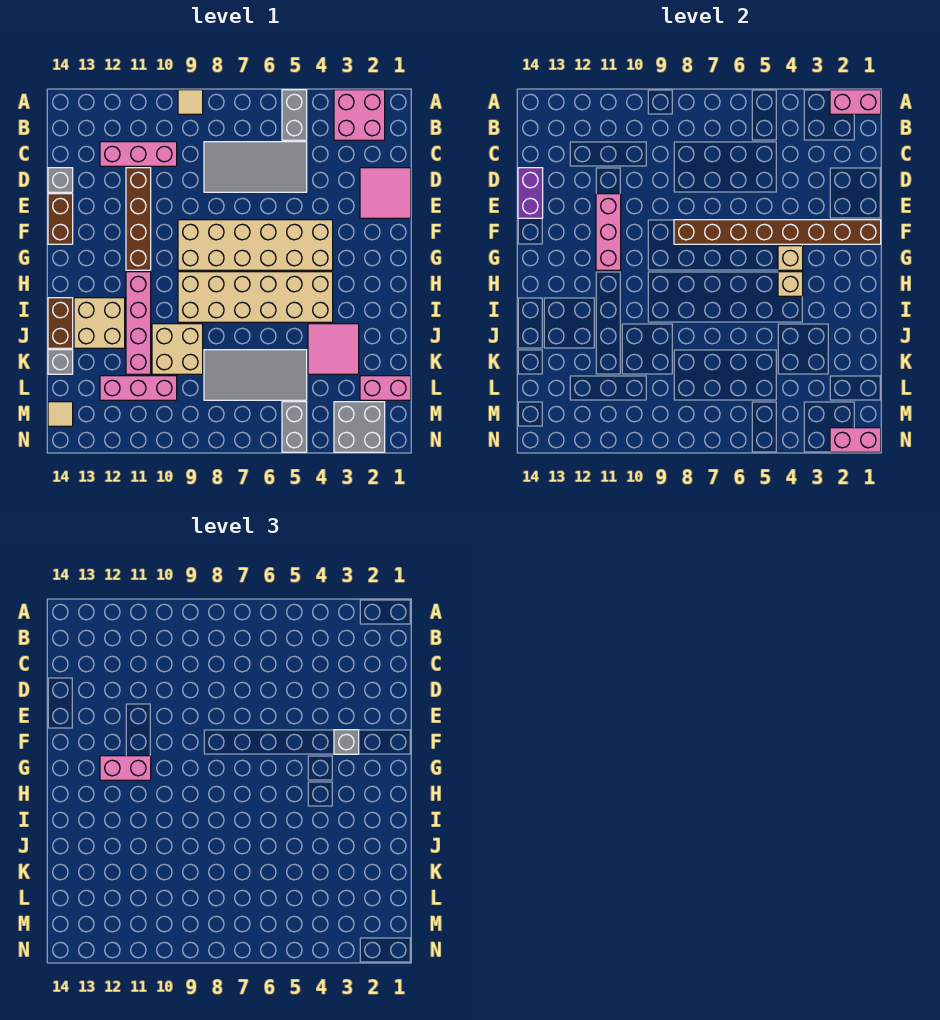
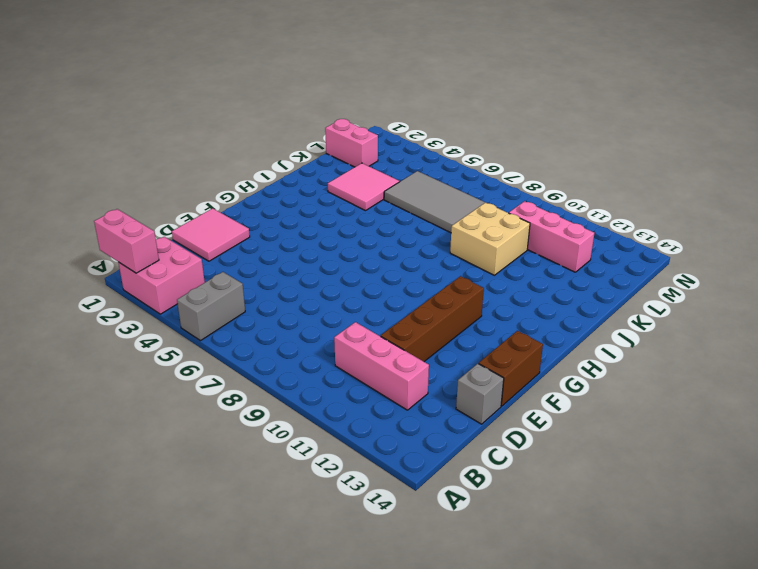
none -> tan tile A9 level 1
none -> grey tile C5:D8 level 1
none -> tan brick F4:G9 level 1
none -> tan brick H4:I9 level 1

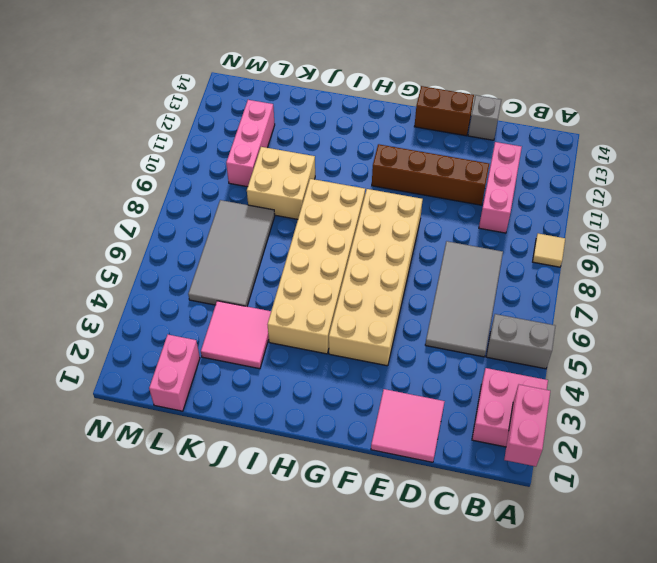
none -> pink brick H11:K11 level 1
none -> tan brick I12:J13 level 1
none -> brown brick I14:J14 level 1
none -> grey brick K14 level 1

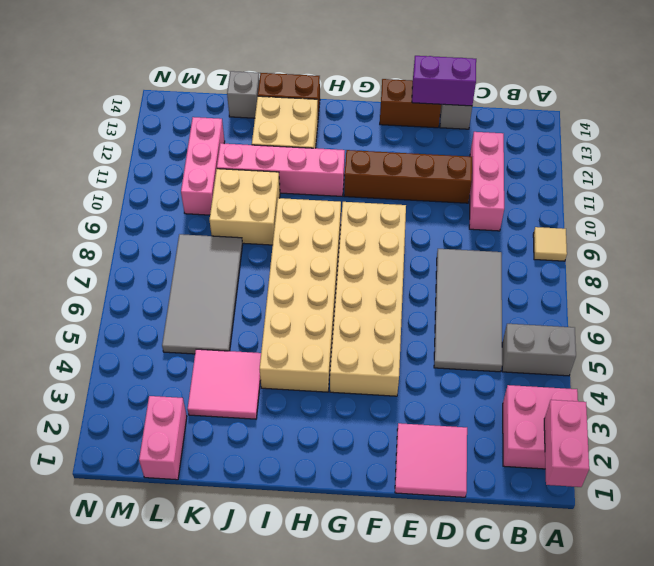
none -> grey brick M2:N3 level 1
none -> grey brick M5:N5 level 1
none -> tan tile M14 level 1
none -> pink brick E11:G11 level 2

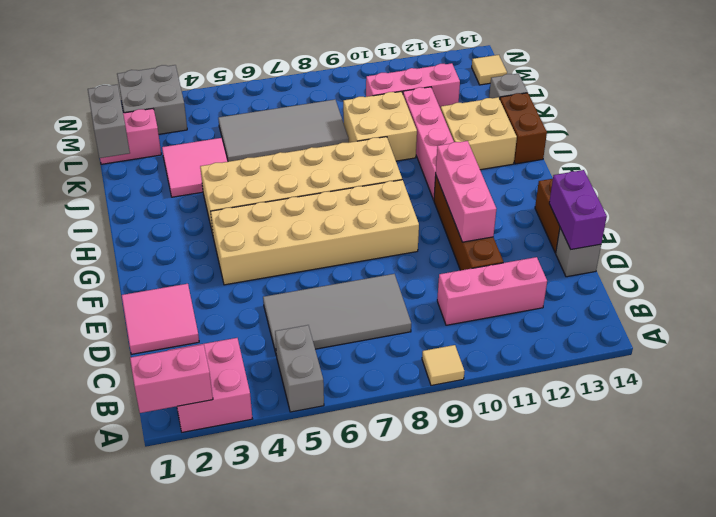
grey brick K1:L1 level 2 -> grey brick M5:N5 level 1
none -> brown brick F1:F8 level 2
none -> tan brick G4 level 2
none -> tan brick H4 level 2
none -> pink brick N1:N2 level 2

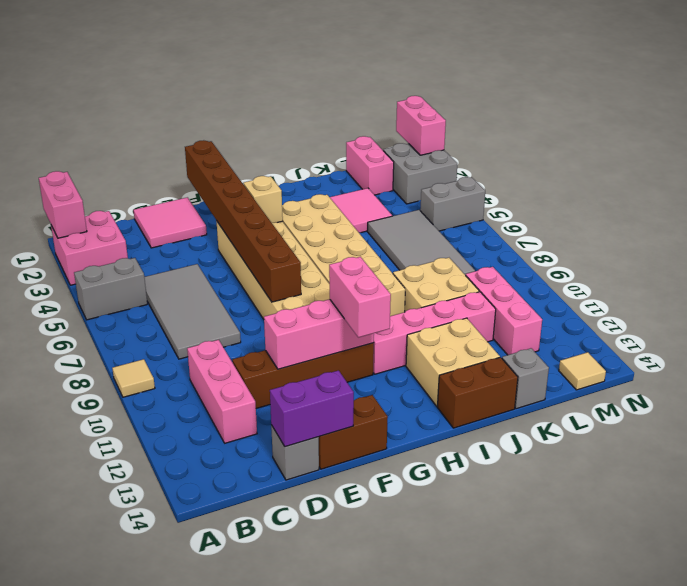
none -> tan brick H4 level 2
none -> grey brick F3 level 3

